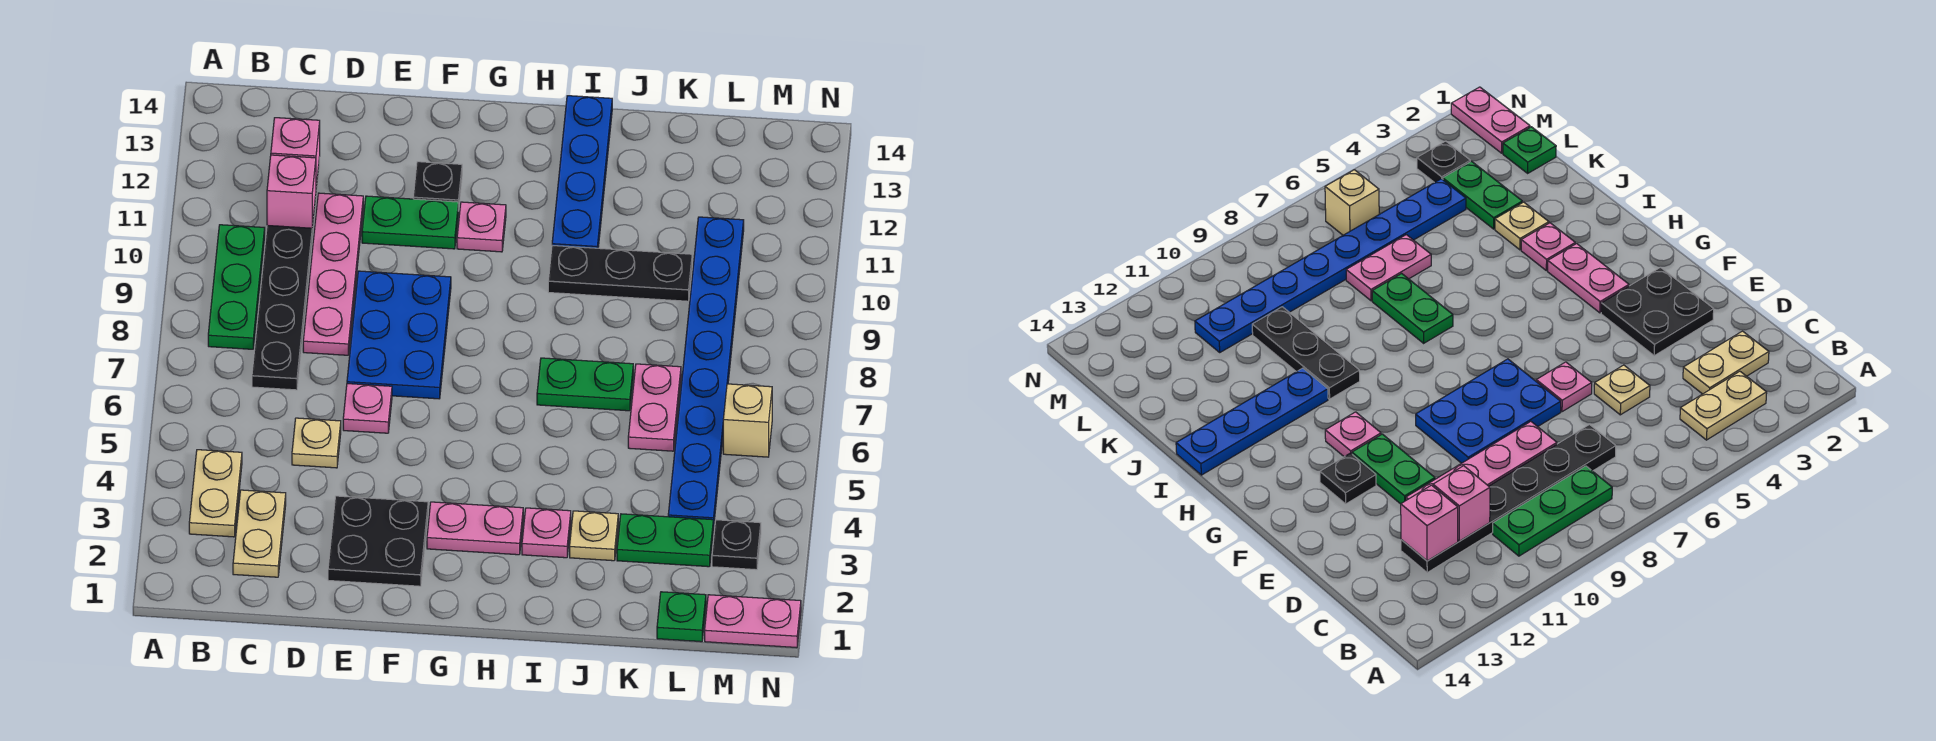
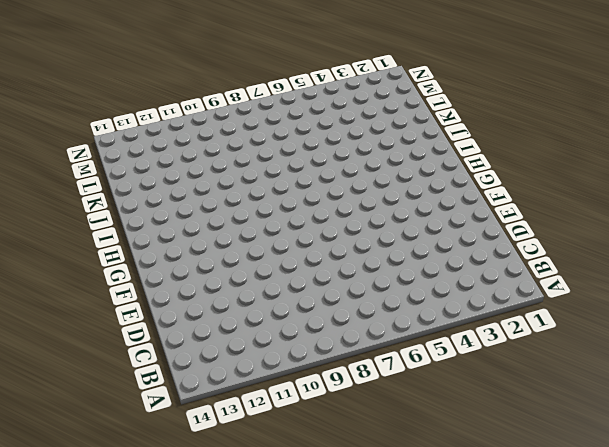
none -> tan plate B3:B4 level 1
none -> green plate B8:B10 level 1
none -> tan plate C2:C3 level 1

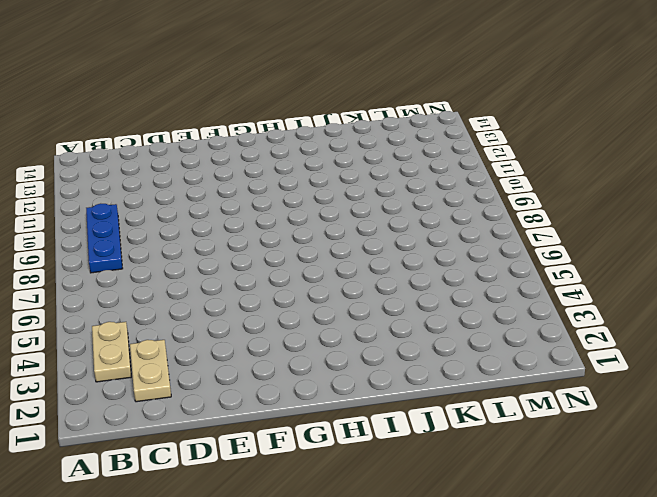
blue plate B8:B10 level 1 -> green plate B8:B10 level 1
none -> black plate C7:C12 level 1
none -> tan plate D5 level 1
none -> pink plate D8:D11 level 1

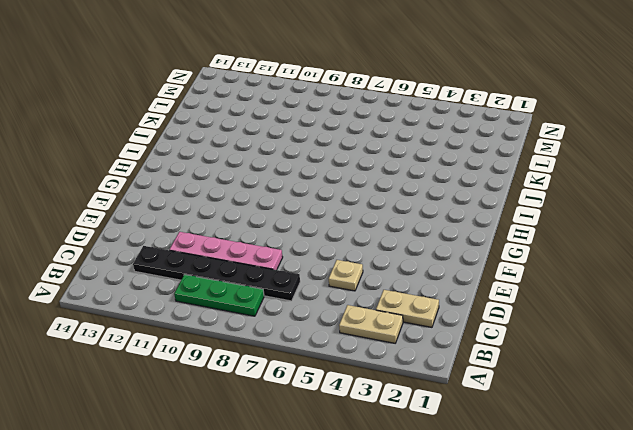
none -> black plate E2:F3 level 1
none -> pink plate E6 level 1
none -> blue plate E7:F9 level 1

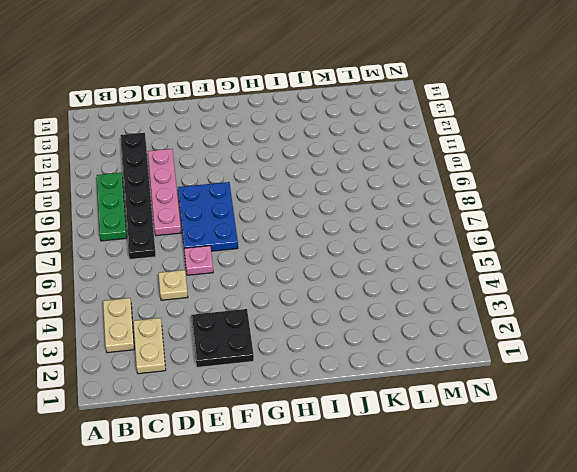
none -> green plate E11:F11 level 1
none -> black plate F12 level 1
none -> pink plate G3:H3 level 1

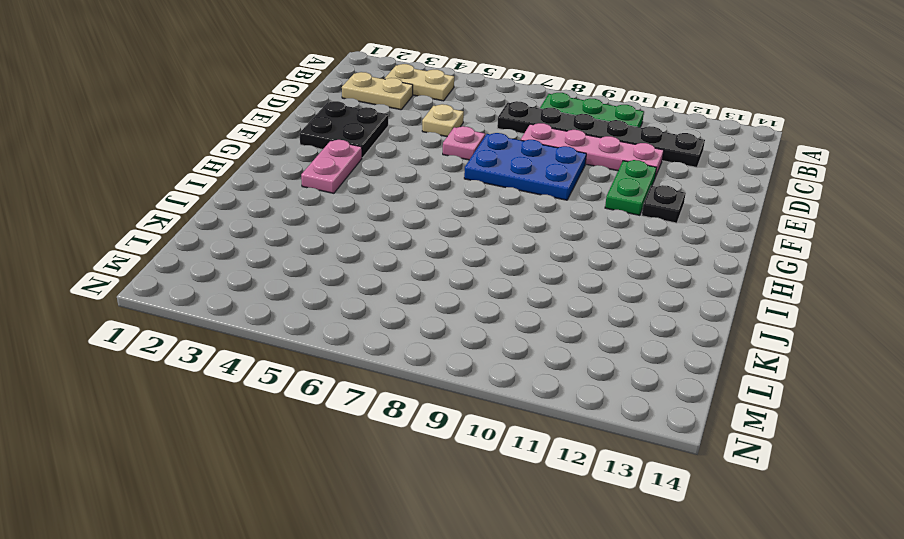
none -> pink plate G11 level 1
none -> pink plate I3 level 1
none -> green plate I7:J7 level 1

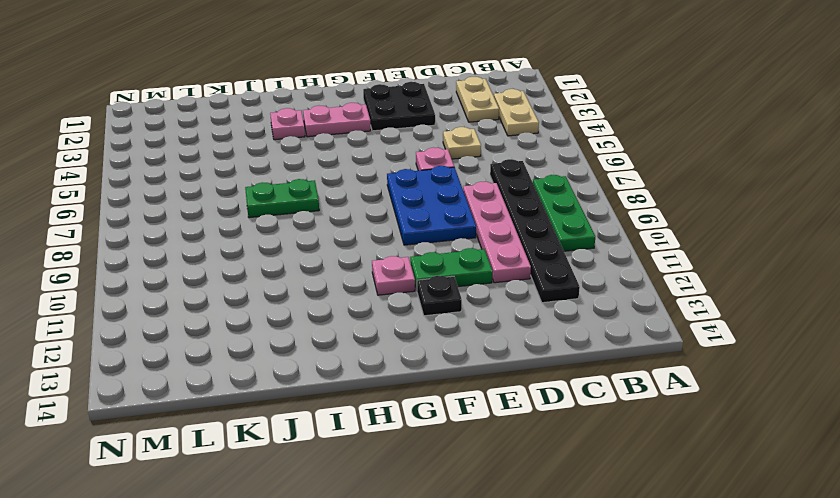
none -> black plate I10:K10 level 1
none -> blue plate I11:I14 level 1
none -> tan plate J3 level 1

